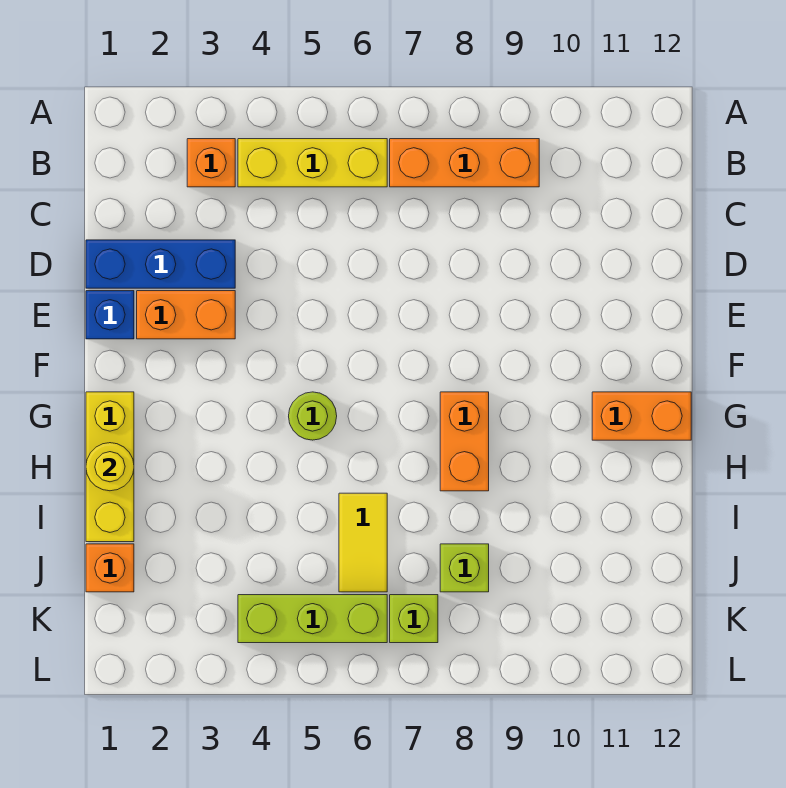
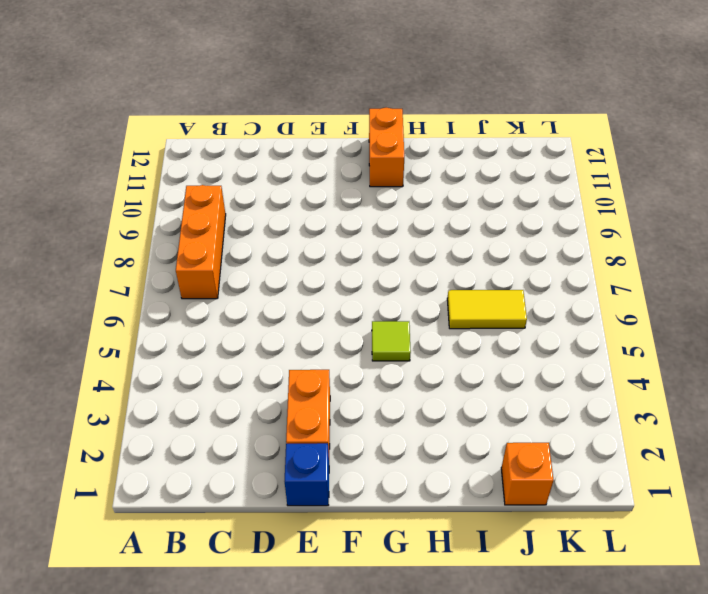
lime tile G5 level 1 -> lime round brick G5 level 1
none -> orange brick B3 level 1
none -> yellow brick B4:B6 level 1
none -> blue brick D1:D3 level 1

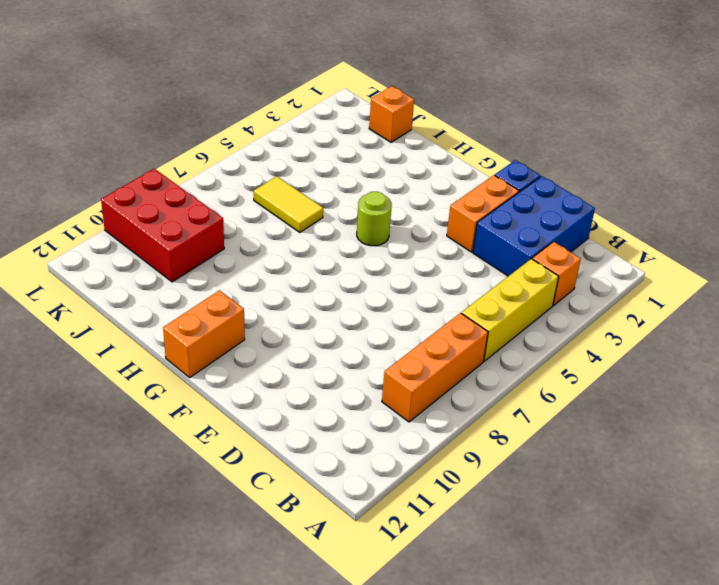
blue brick C1:D3 level 1 -> blue brick D1:D3 level 1
red brick J9:L10 level 1 -> none
none -> yellow brick G1:I1 level 1
none -> orange brick G8:H8 level 1
none -> lime brick J8 level 1

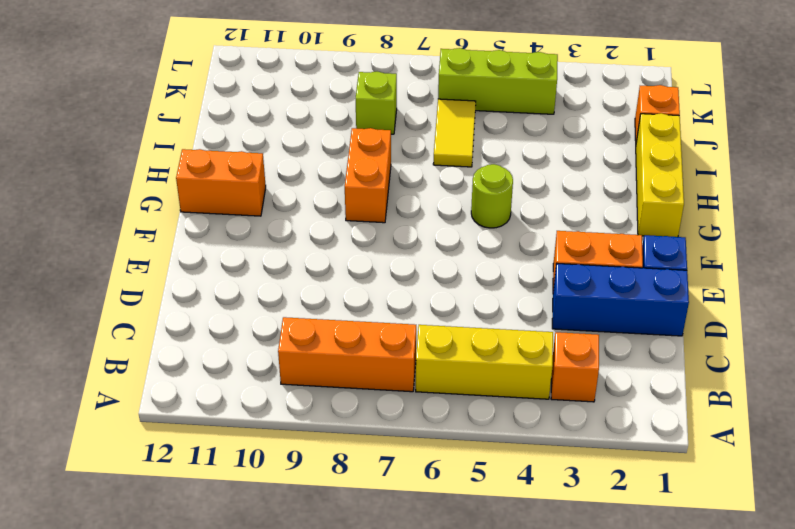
none -> lime brick K7 level 1
none -> yellow round brick H1 level 2

